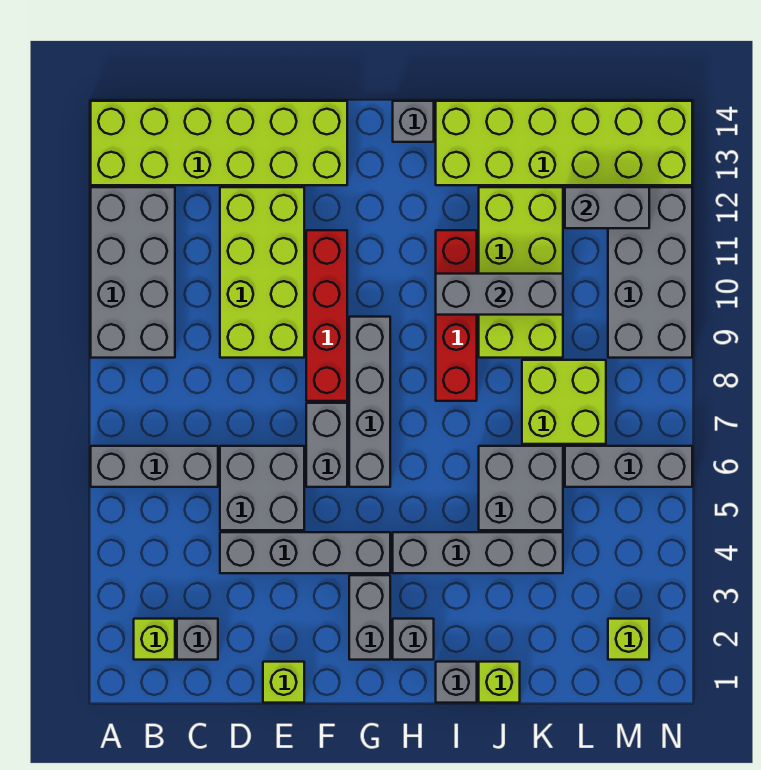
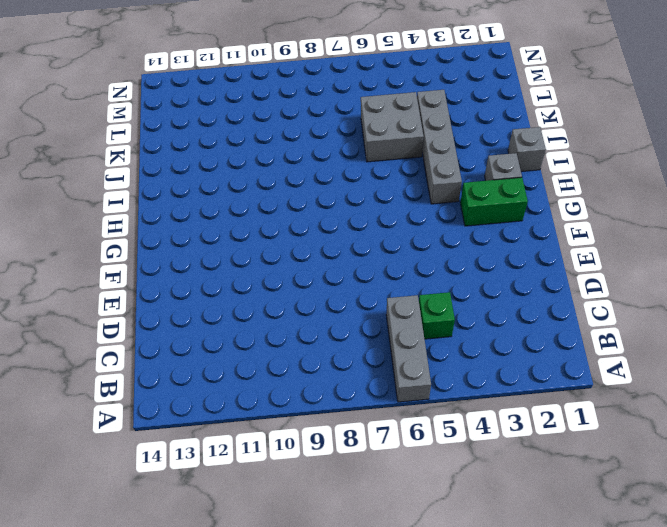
green brick C5 level 1 -> none
green brick G2:G3 level 1 -> grey brick G2:G3 level 1
none -> grey brick A9:B12 level 1
none -> lime brick A13:F14 level 1
none -> lime brick B2 level 1

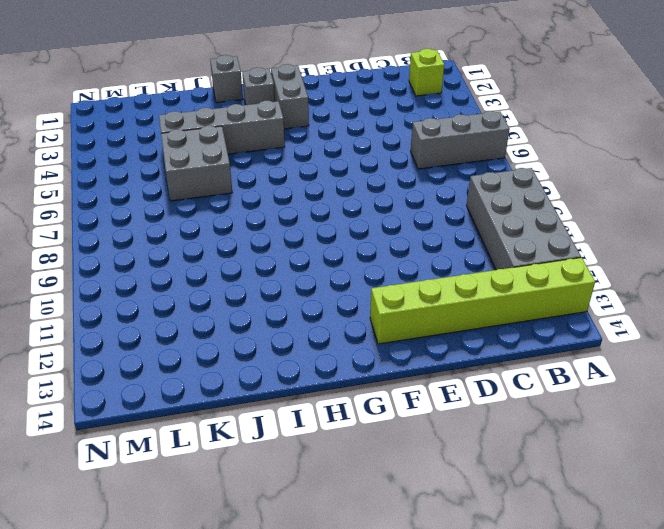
lime brick A13:F13 level 1 -> lime brick A13:F14 level 1
none -> grey brick C2 level 1
none -> grey brick D4:G4 level 1
none -> grey brick D5:E6 level 1

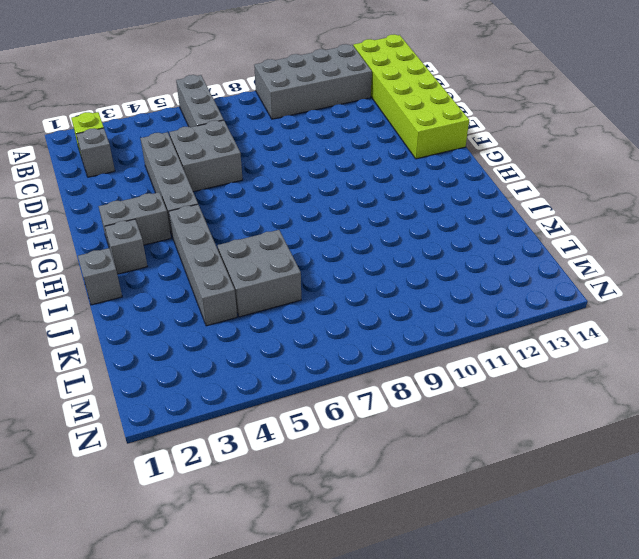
none -> lime brick D9:E12 level 1
none -> lime brick E1 level 1
none -> grey brick F6:F7 level 1

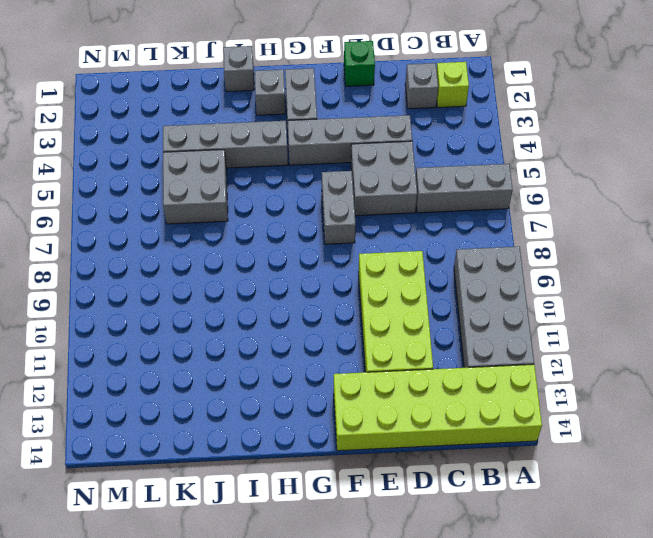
green brick E1 level 1 -> lime brick E1 level 1
none -> red brick F8:F11 level 1
none -> grey brick G6:G9 level 1
none -> grey brick H14 level 1

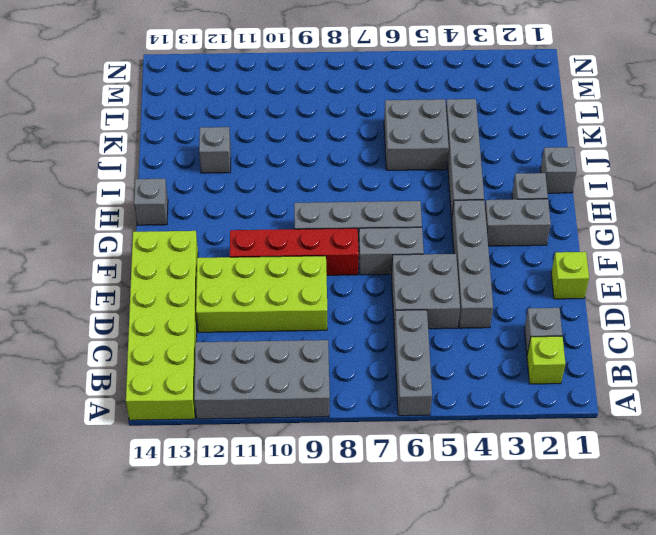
grey brick J12 level 1 -> lime brick J9:K12 level 1
none -> red brick I8:I11 level 1
none -> lime brick I13:N14 level 1
none -> lime brick J1 level 1

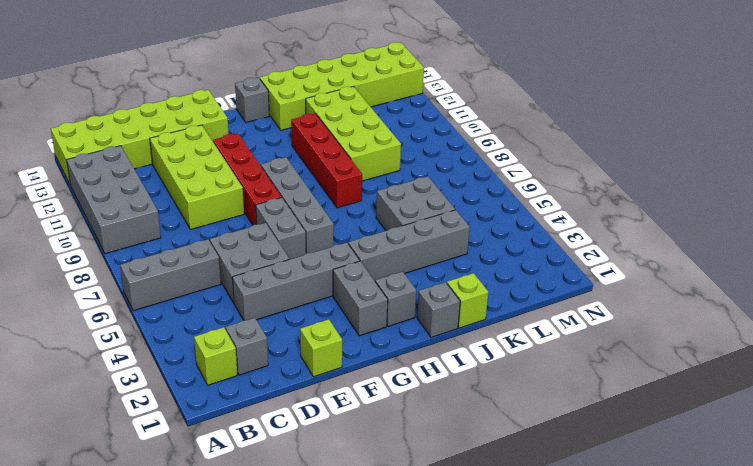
none -> lime brick K7:L8 level 1
none -> grey brick L6:N6 level 1
none -> lime brick M2 level 1

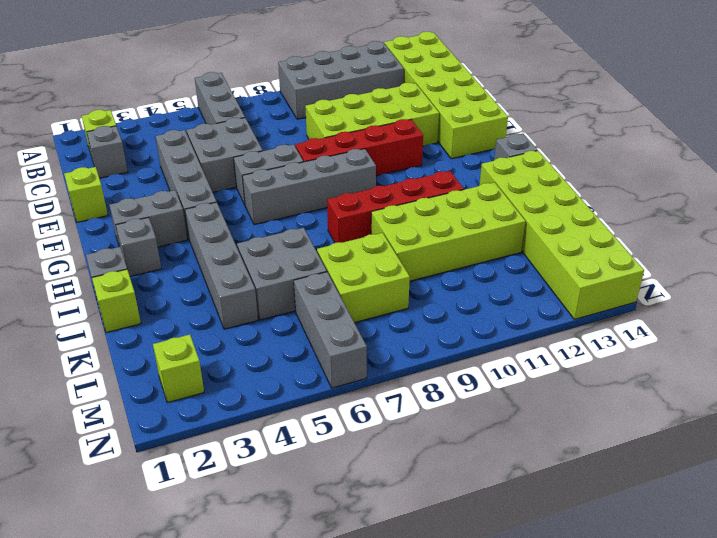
none -> grey brick M9:N12 level 1
none -> grey brick I10:K10 level 2
none -> grey brick L12:M12 level 2

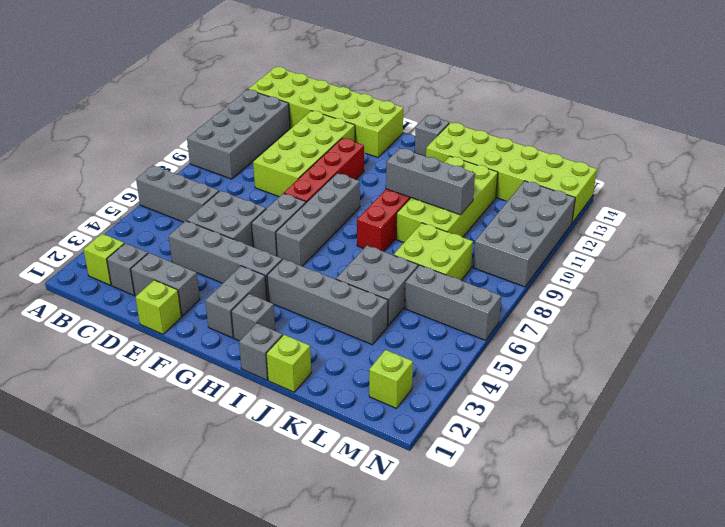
grey brick D2:E2 level 1 -> grey brick L12:M12 level 2

